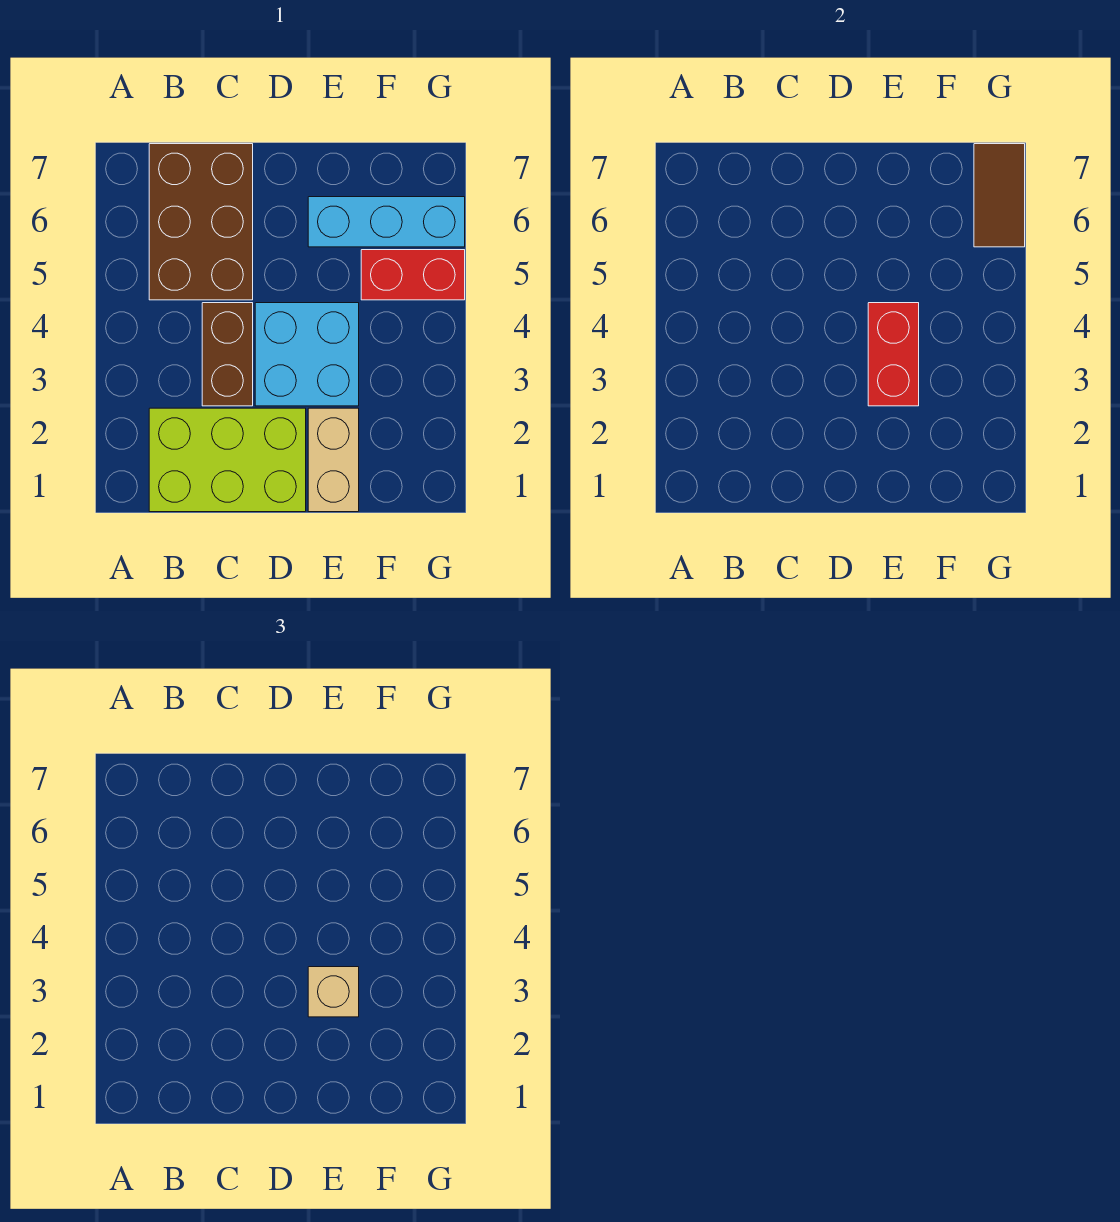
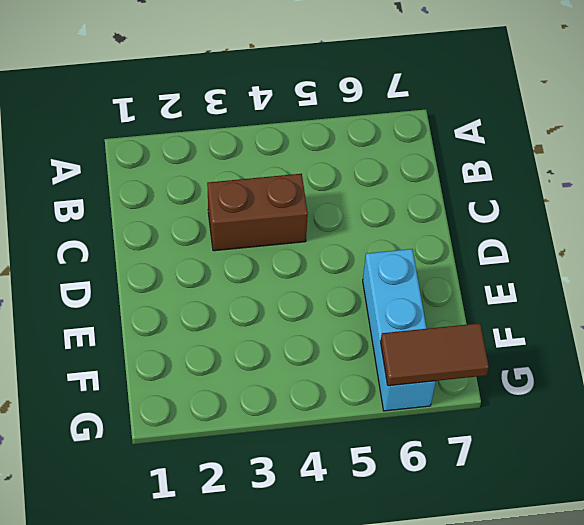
none -> lime brick B1:D2 level 1
none -> brown brick B5:C7 level 1

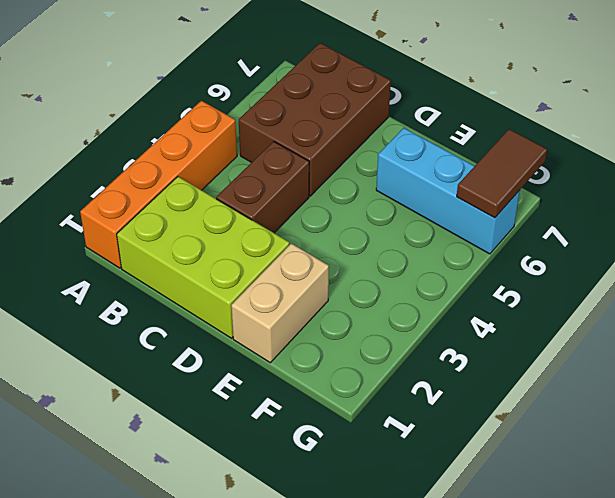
orange brick A1:A4 level 1 -> none
none -> cyan brick D3:E4 level 1
none -> red brick F5:G5 level 1

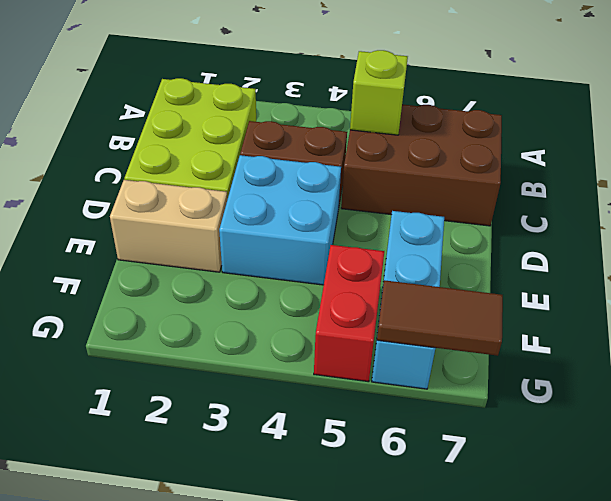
lime brick B5 level 2 -> none
none -> red brick E3:E4 level 2
none -> tan brick E3 level 3

